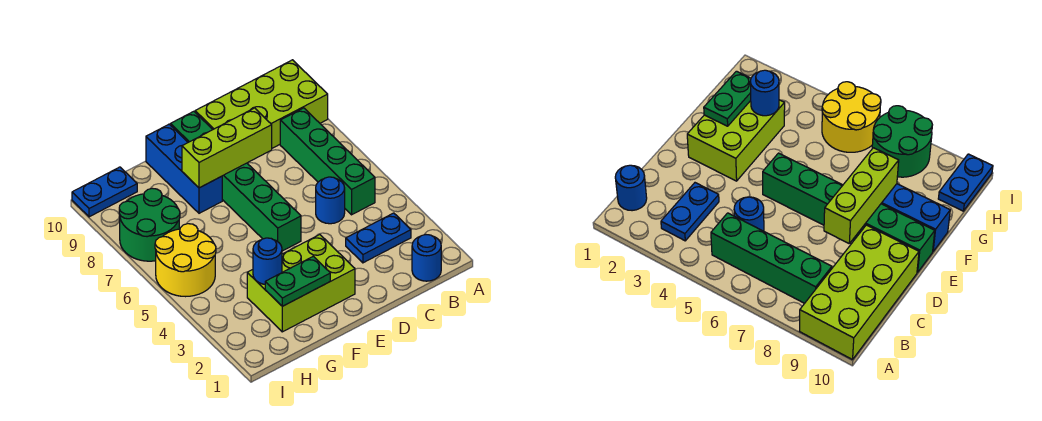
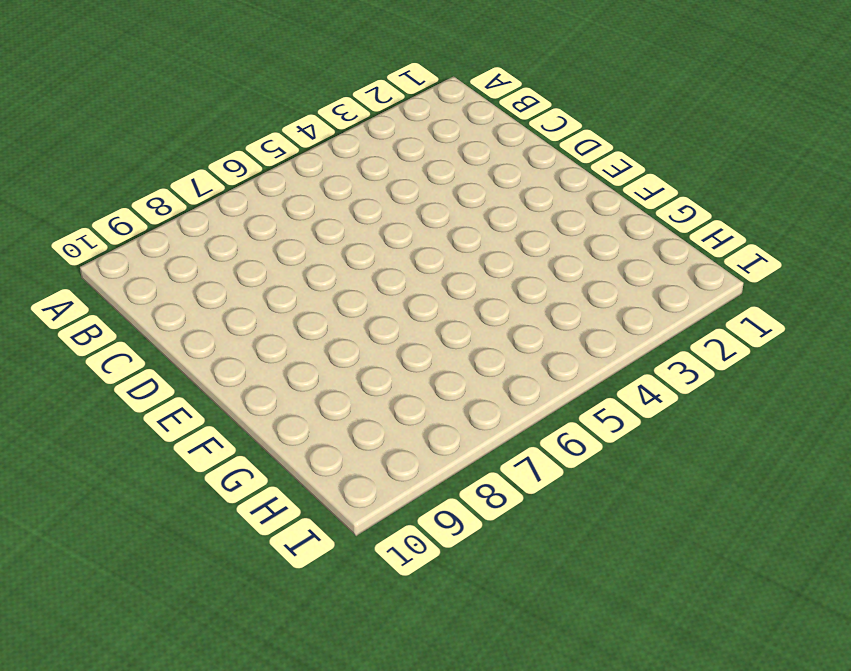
none -> lime brick A9:D10 level 1
none -> blue round brick B1 level 1
none -> blue plate B3:C3 level 1

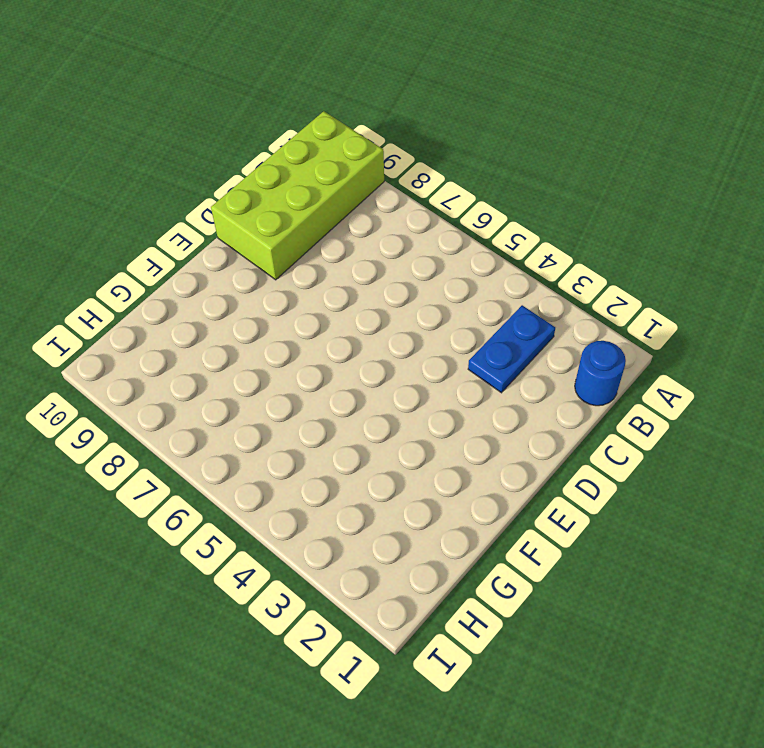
none -> green brick B5:B8 level 1
none -> blue round brick C5 level 1
none -> lime brick E2:G3 level 1

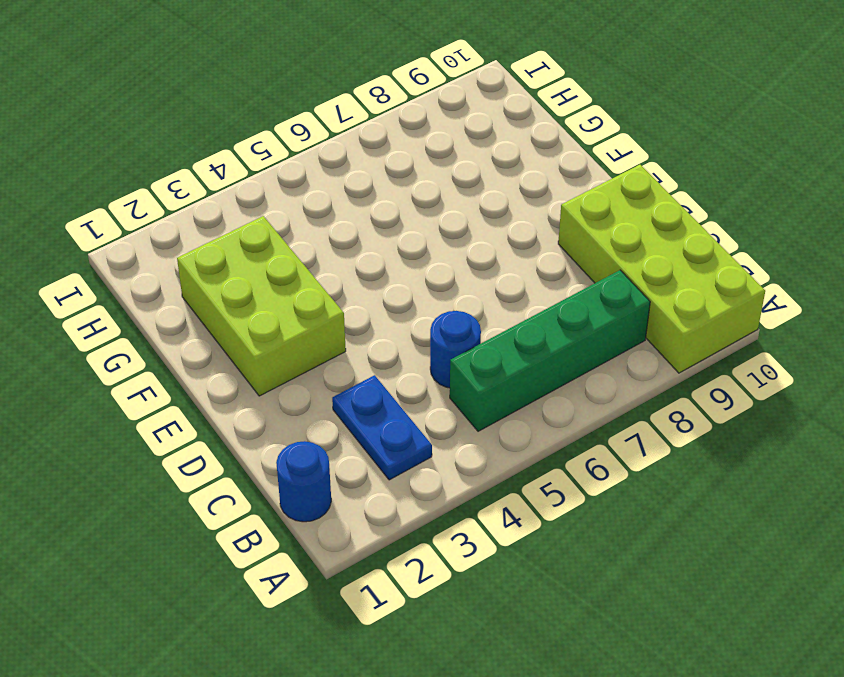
none -> green brick E5:E10 level 1
none -> blue brick F8:F10 level 1
none -> yellow round brick H5:I6 level 1

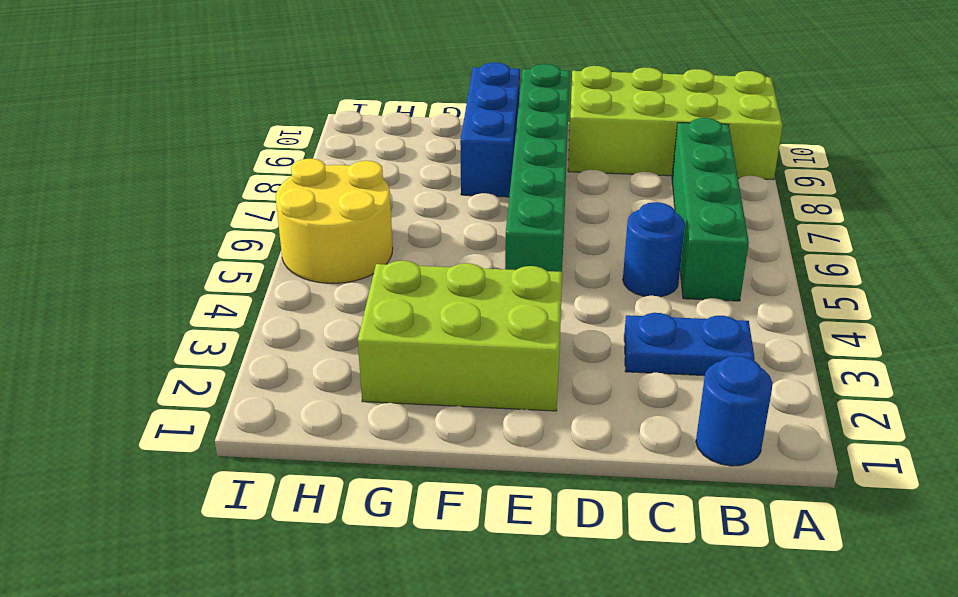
none -> green round brick H7:I8 level 1
none -> blue plate H10:I10 level 1
none -> lime brick D8:F8 level 2

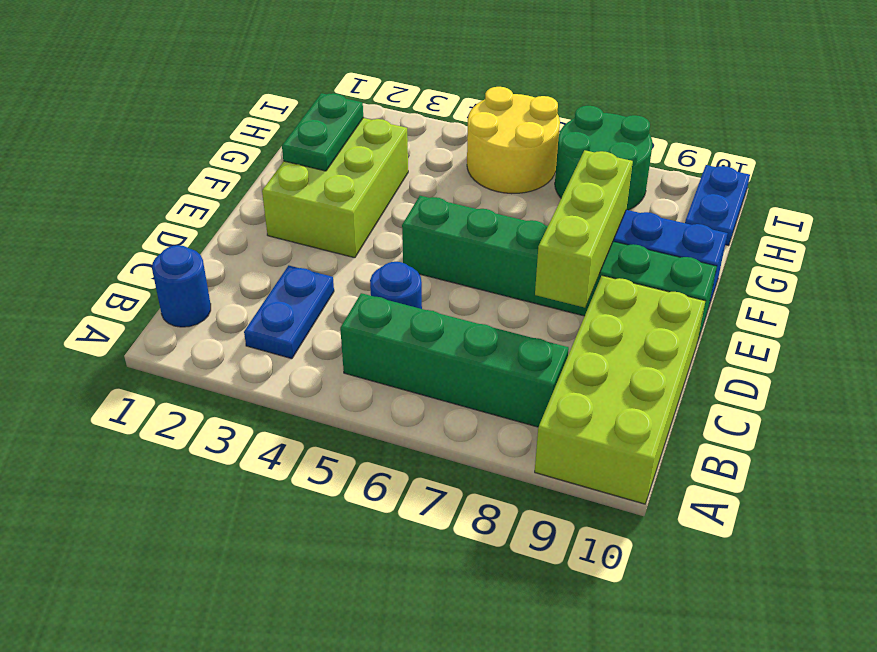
none -> blue round brick G3 level 2

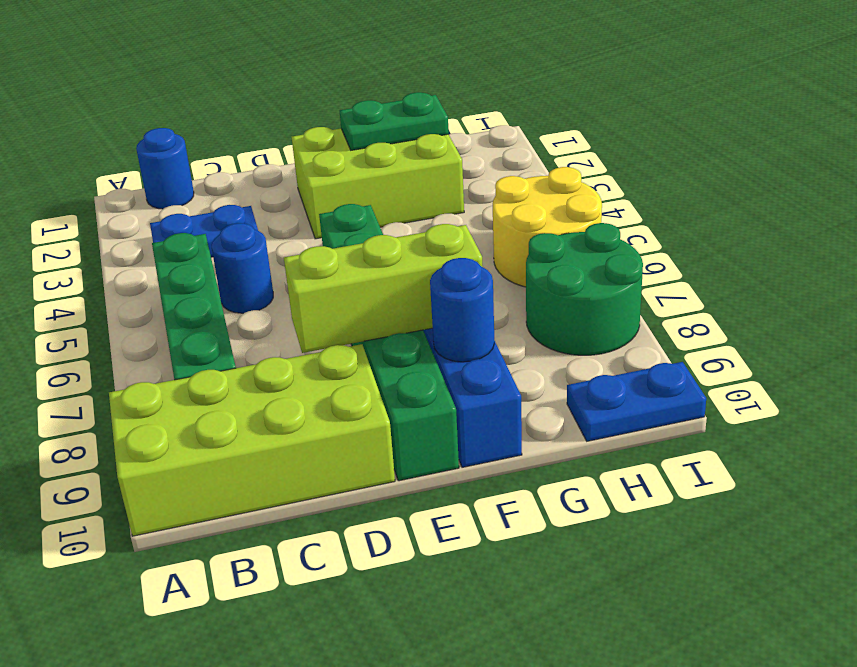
blue round brick F9 level 2 -> blue round brick G3 level 2

